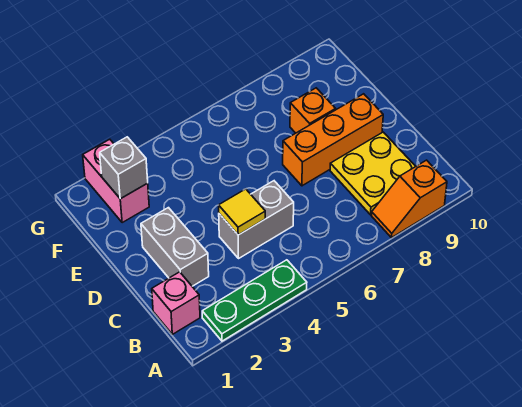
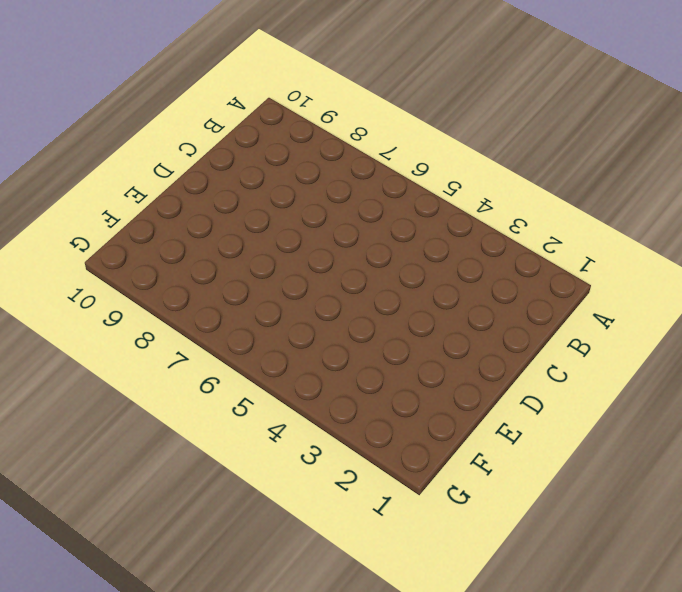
none -> green plate A2:A4 level 1
none -> orange slope A8:A9 level 1 top 9

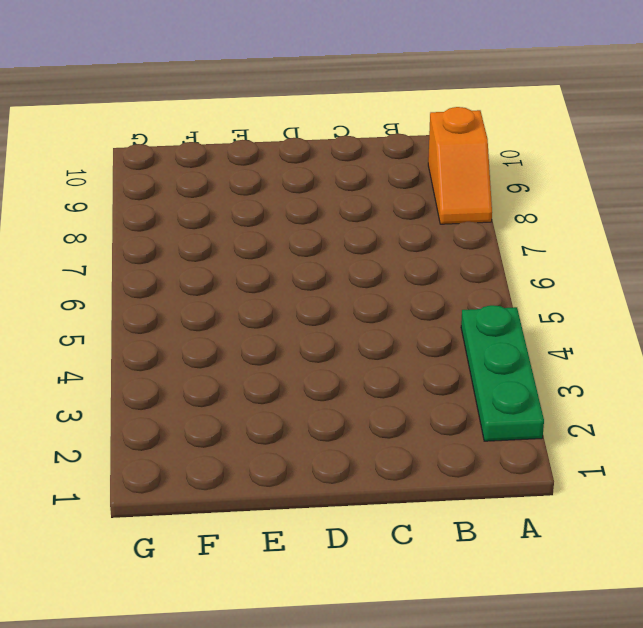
none -> pink brick B1 level 1
none -> yellow plate B8:C9 level 1

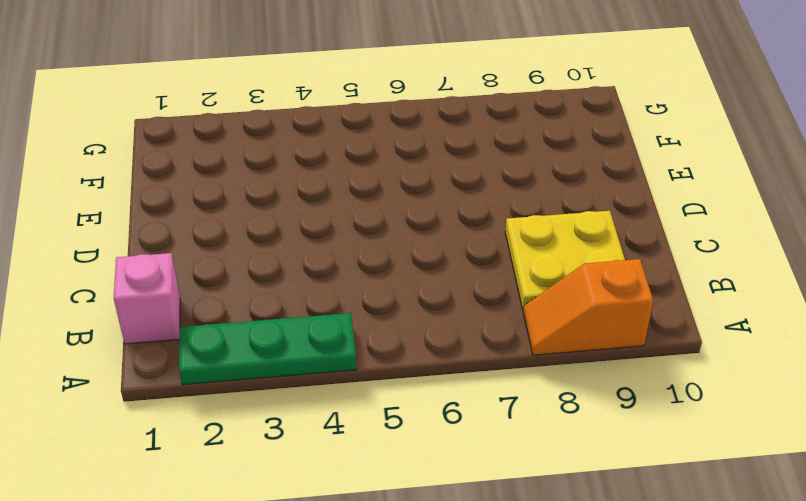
none -> grey brick C2:D2 level 1
none -> grey brick C4:C5 level 1

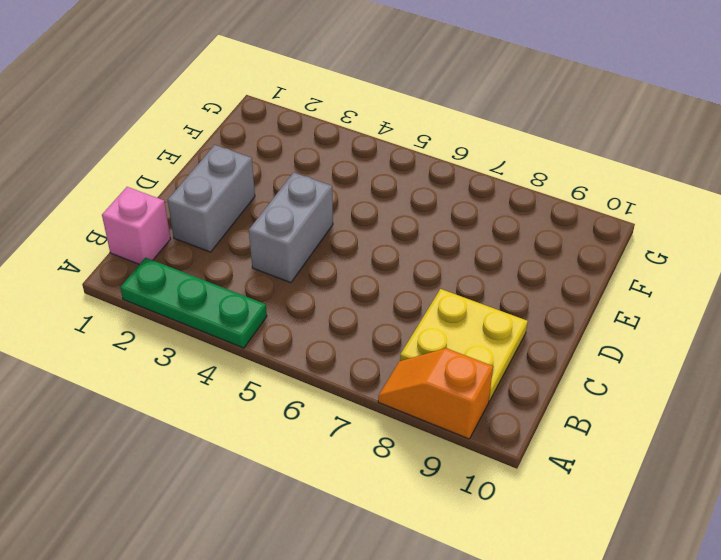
grey brick C4:D4 level 1 -> grey brick C4:C5 level 1
none -> orange brick D7:D9 level 1
none -> orange brick E8 level 1

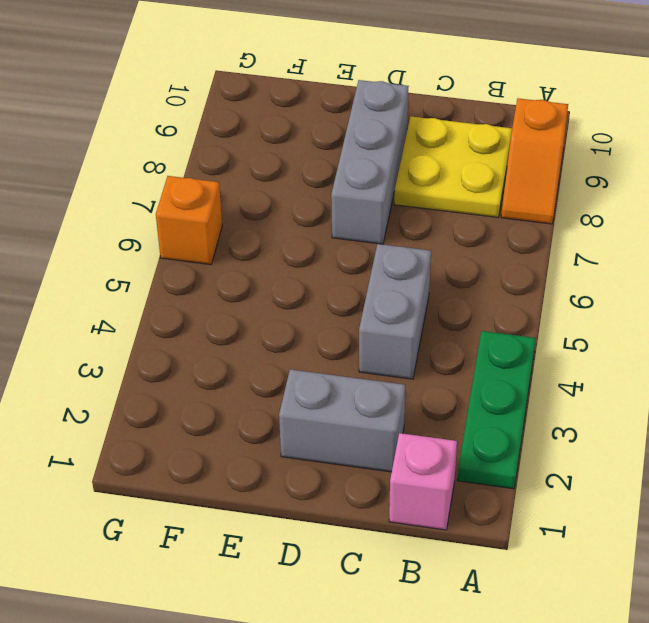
grey brick D7:D9 level 1 -> orange brick D7:D9 level 1
orange brick G6 level 1 -> orange brick E8 level 1
none -> pink brick F2:G2 level 1
none -> yellow tile C4 level 2

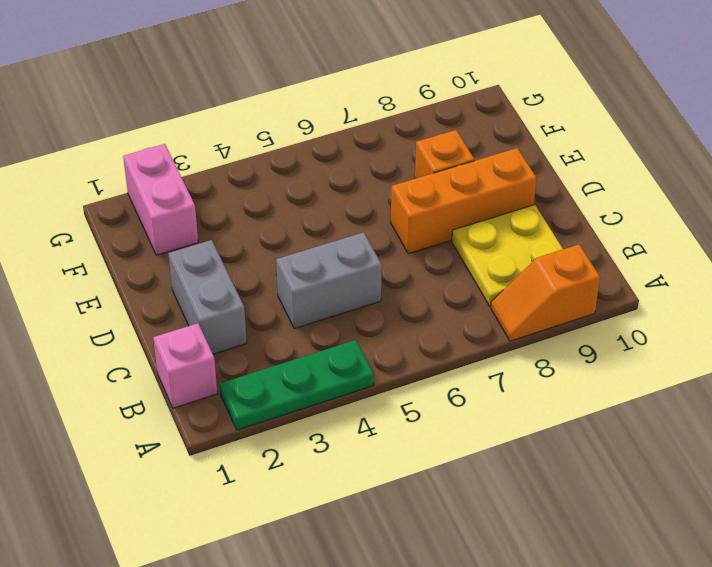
none -> yellow tile C4 level 2
none -> grey brick F2 level 2

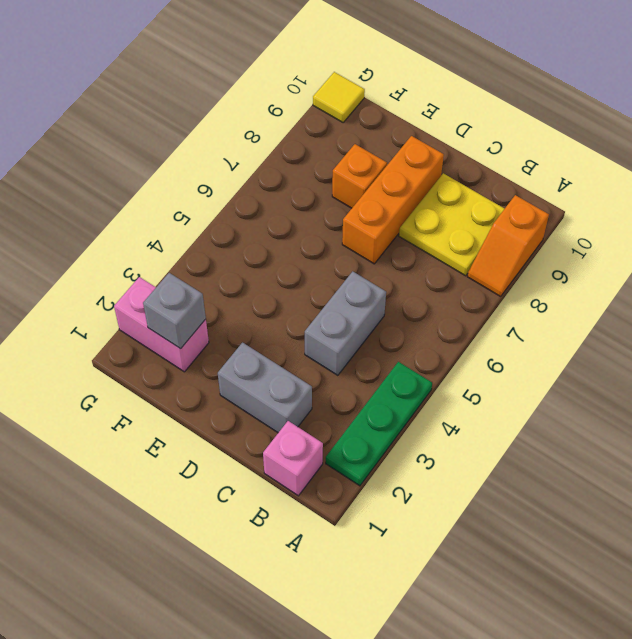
yellow tile G10 level 1 -> yellow tile C4 level 2

